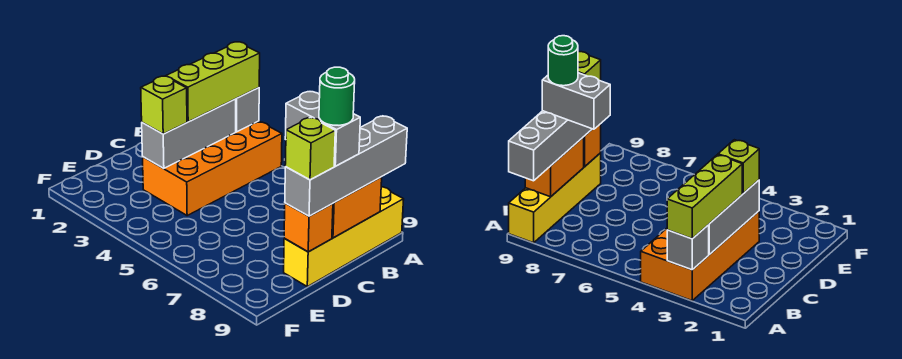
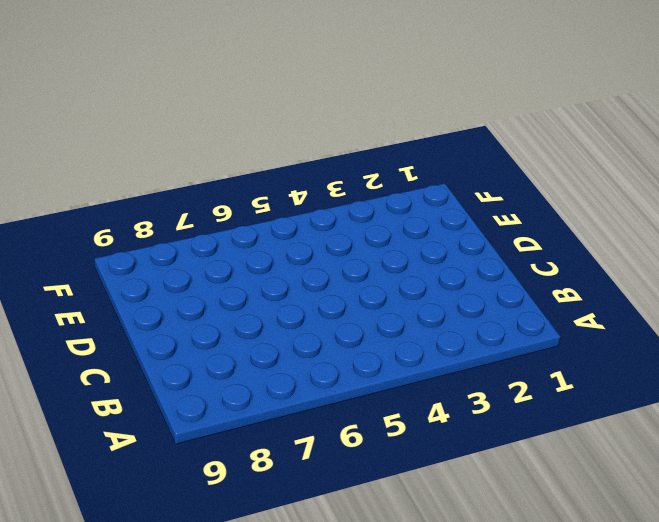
none -> orange brick A3:D4 level 1
none -> yellow brick A9:D9 level 1
none -> grey brick A3 level 2

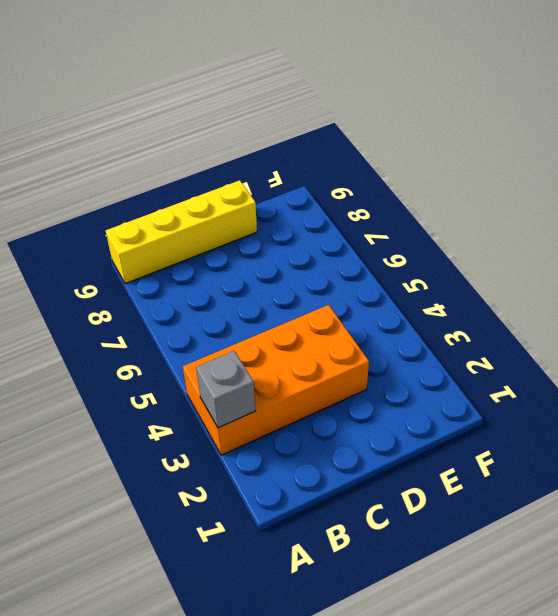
none -> grey brick B3:D3 level 2
none -> orange brick B9:C9 level 2
none -> orange brick D9 level 2

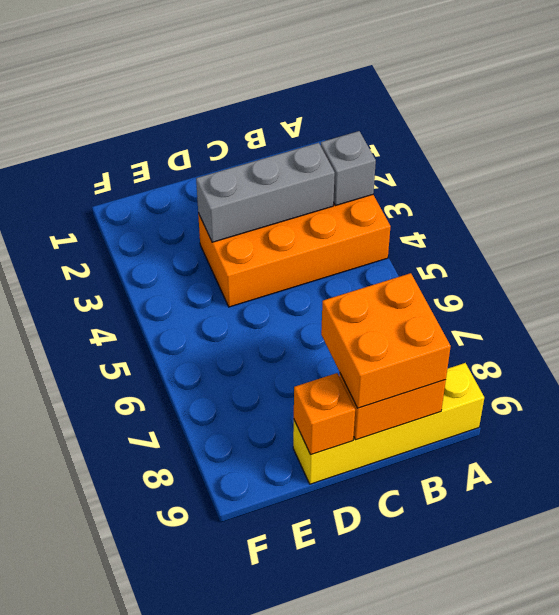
orange brick B8:C9 level 3 -> grey brick A9:D9 level 3
none -> lime brick A3:C3 level 3
none -> lime brick D3 level 3
none -> grey brick C8:C9 level 4

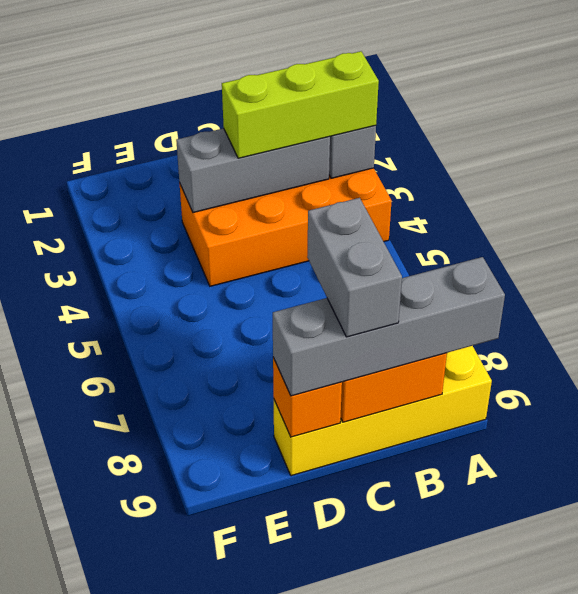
none -> lime brick D3 level 3
none -> lime brick D9 level 4
none -> green round brick C9 level 5

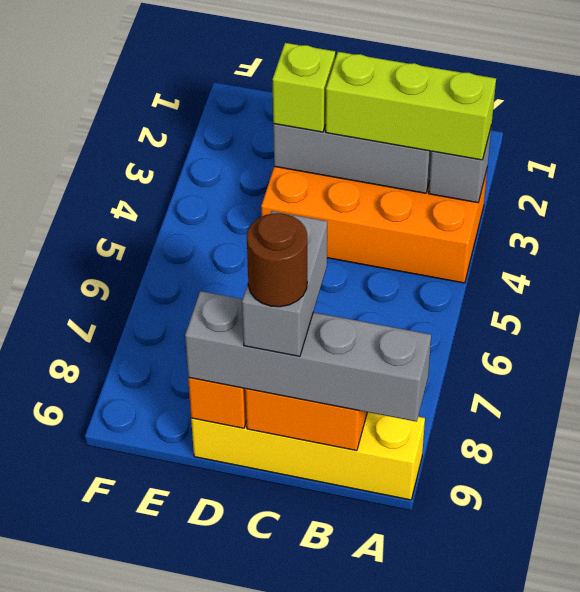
brown round brick C9 level 5 -> green round brick C9 level 5
none -> lime brick D9 level 4

